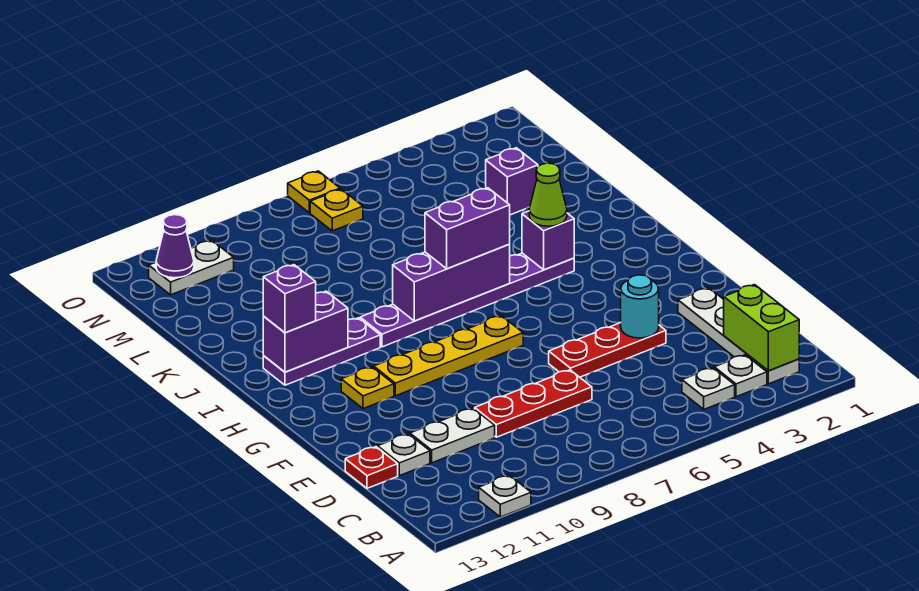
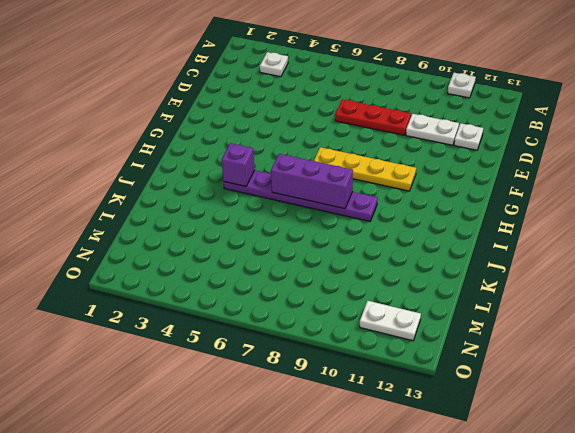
none -> white plate B2:E2 level 1
none -> white plate B4 level 1
none -> red plate D13 level 1

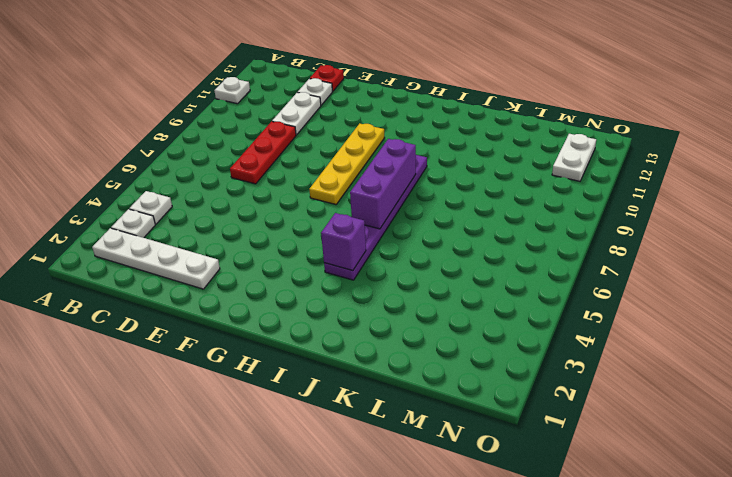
none -> red plate E4:E6 level 1
none -> yellow plate G11 level 1
none -> purple plate I10:I12 level 1

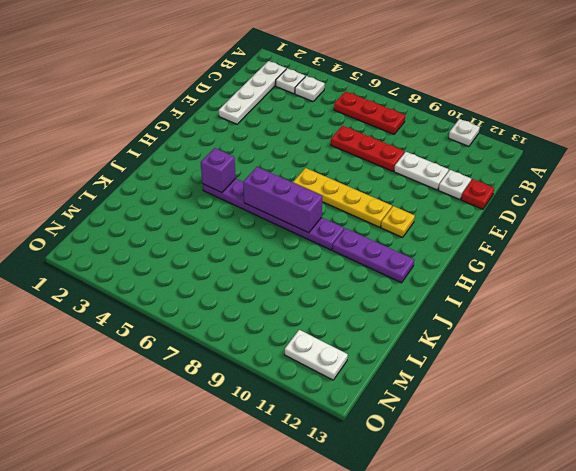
red plate B6:B8 level 1 -> red plate E4:E6 level 1
none -> purple brick L3 level 1
none -> yellow plate N7 level 1
none -> yellow plate O7 level 1

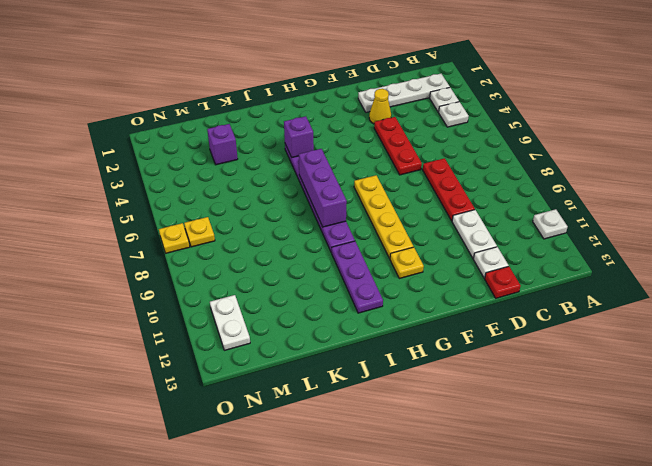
yellow cone E3 level 1 -> none
none -> lime brick B2:C2 level 2
none -> cyan round brick E4 level 2
none -> purple brick I11:I12 level 2

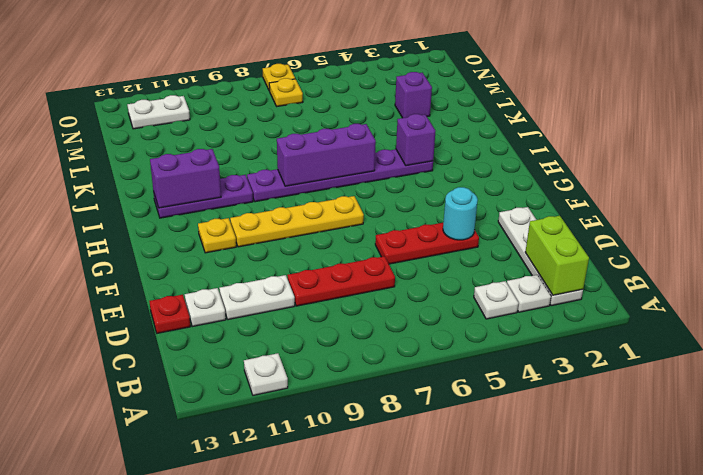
none -> purple cone N12 level 2
none -> lime cone I4 level 3
none -> purple brick I6:I7 level 3

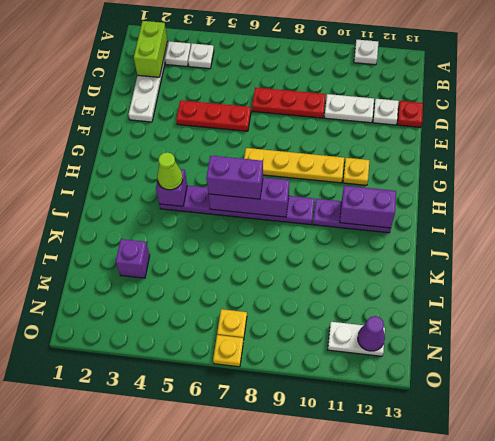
none -> cyan round brick E4 level 2
none -> purple brick I12 level 3

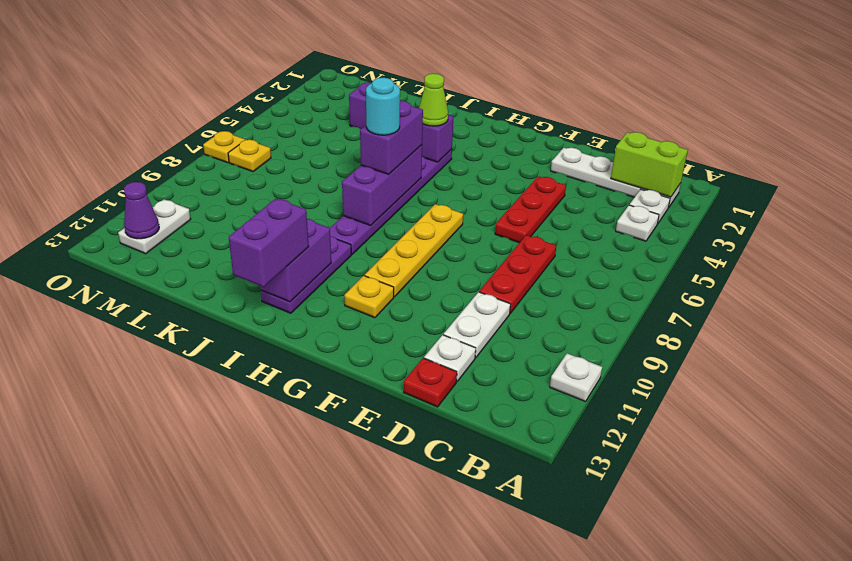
cyan round brick I7 level 4 -> cyan round brick E4 level 2
purple brick I12:I13 level 3 -> purple brick I12 level 3

